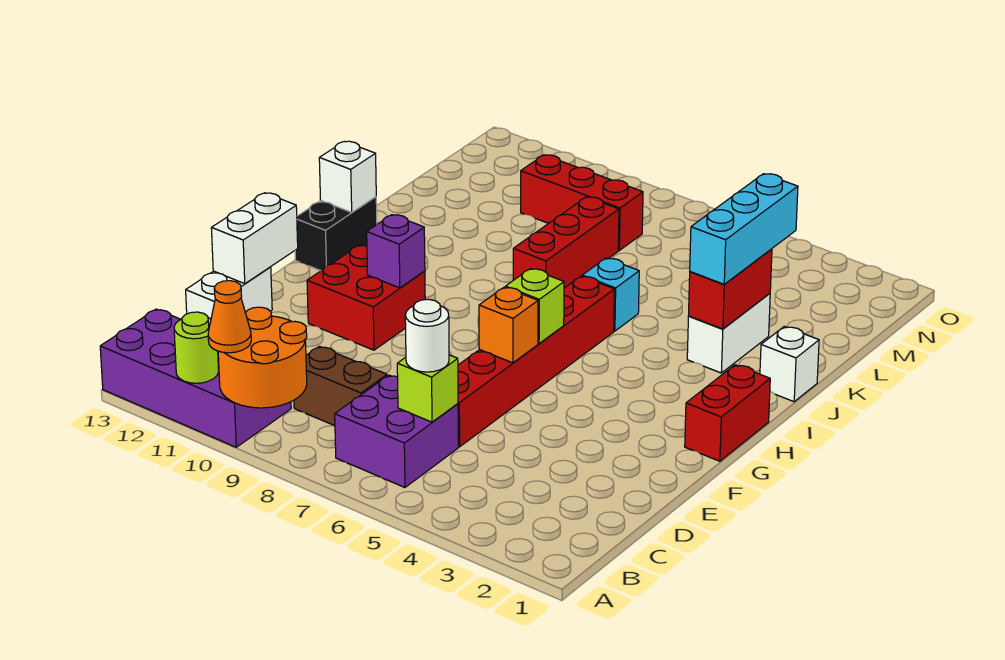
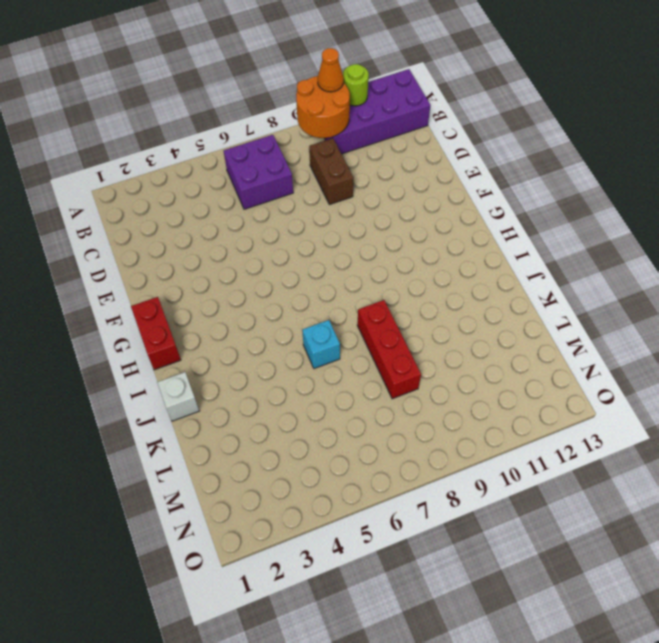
brown brick C9:D9 level 1 -> brown brick C8:C9 level 1
none -> red brick D6:I6 level 1
none -> white brick D13:E13 level 1
none -> red brick F10:G11 level 1

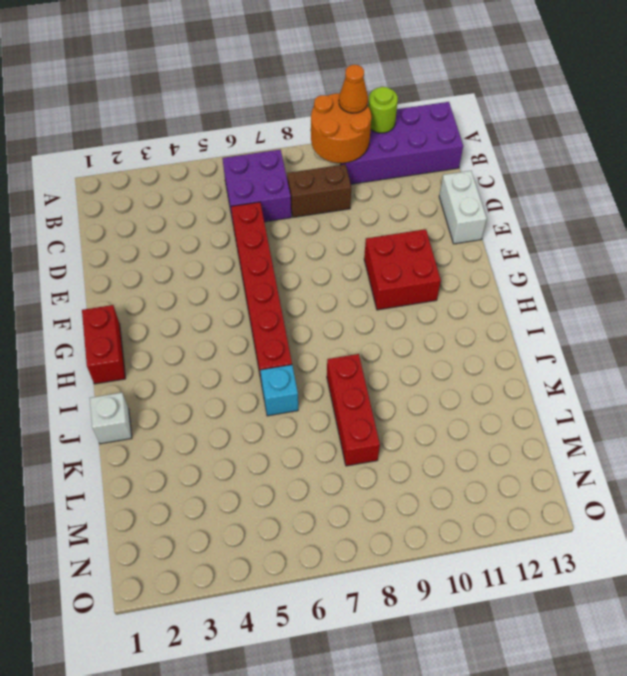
none -> black brick H13:I13 level 1
none -> white brick J3:K3 level 1
none -> red brick M8:M10 level 1

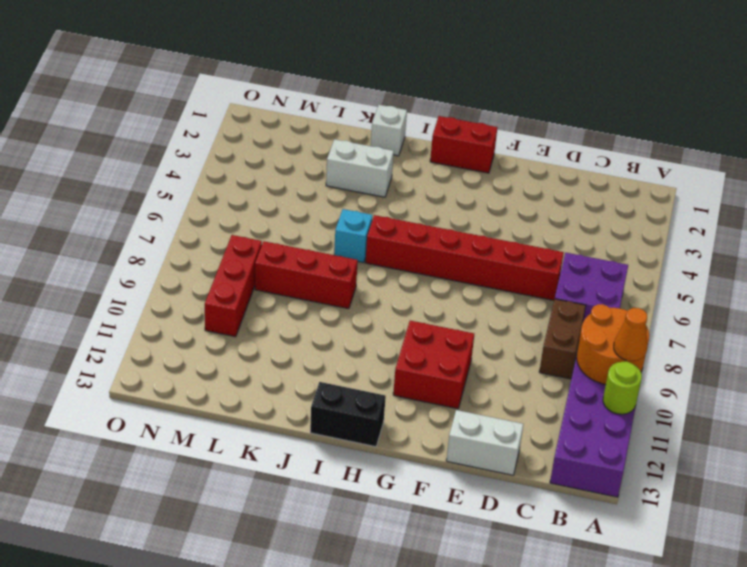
none -> lime brick C6 level 2
none -> white brick E13:F13 level 2
none -> orange brick F6 level 2

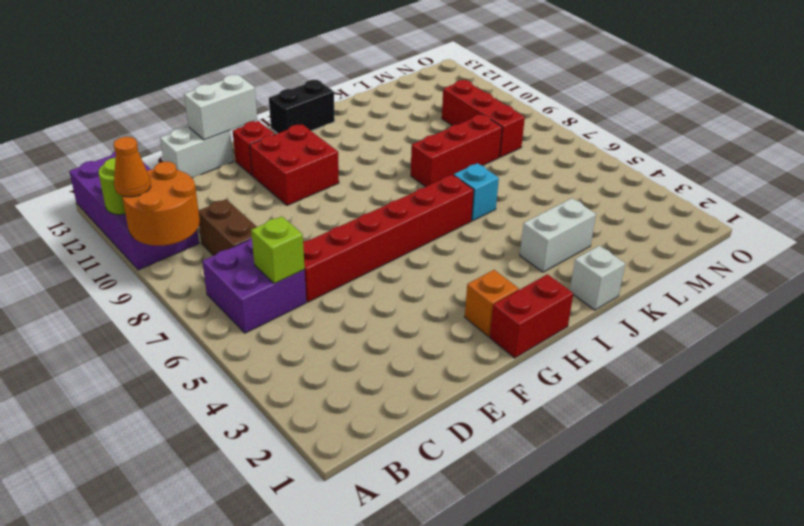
red brick F12 level 1 -> none
orange brick G2 level 1 -> orange brick F6 level 2
none -> lime brick G6 level 2
none -> purple brick G10 level 2
none -> white brick I13 level 2

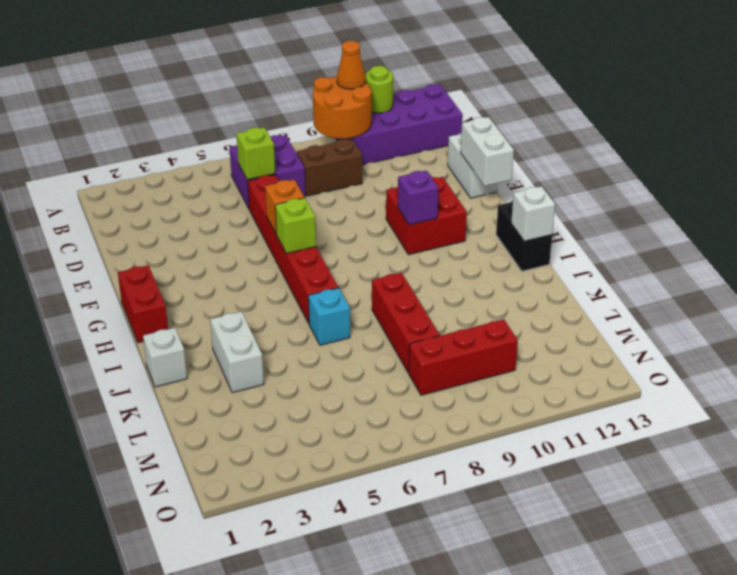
none -> red brick J3:K3 level 2
none -> white round brick C6 level 3
none -> cyan brick J3:L3 level 3

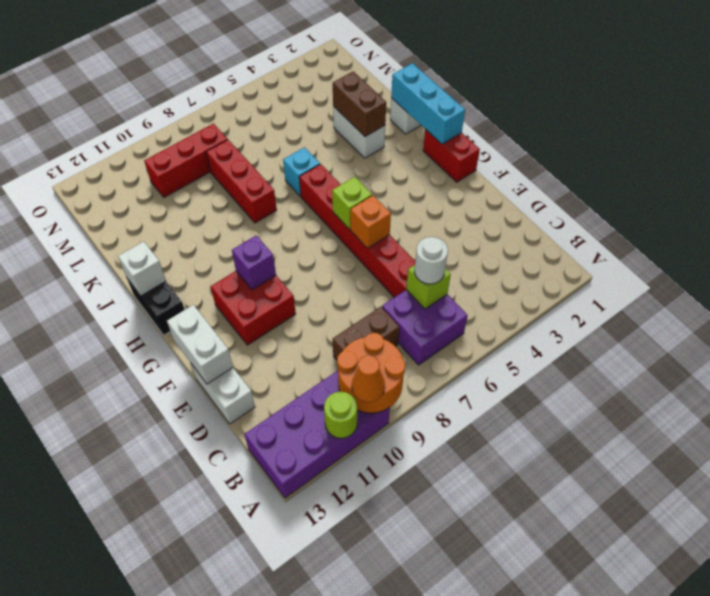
cyan brick H1:J1 level 2 -> cyan brick J3:L3 level 3
brown brick J3:K3 level 2 -> red brick J3:K3 level 2

